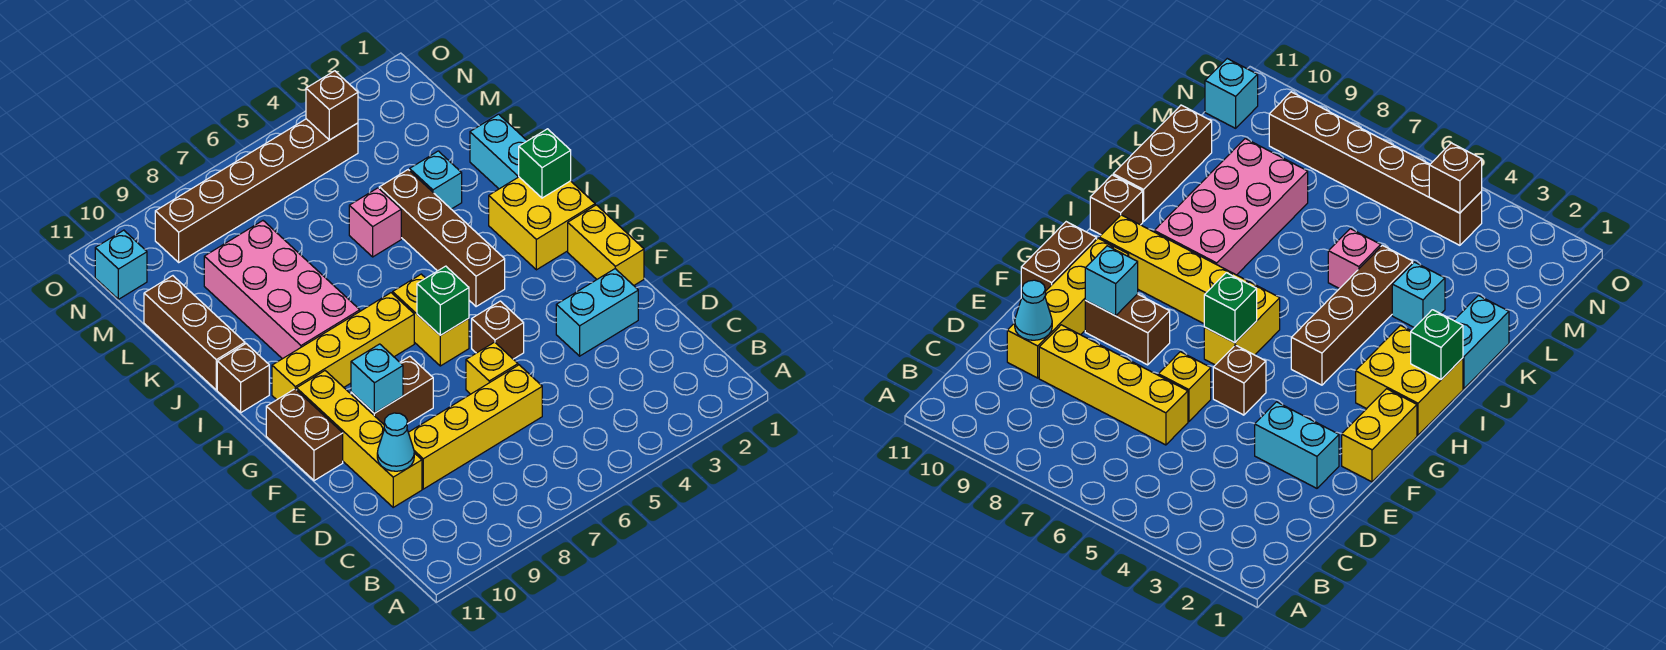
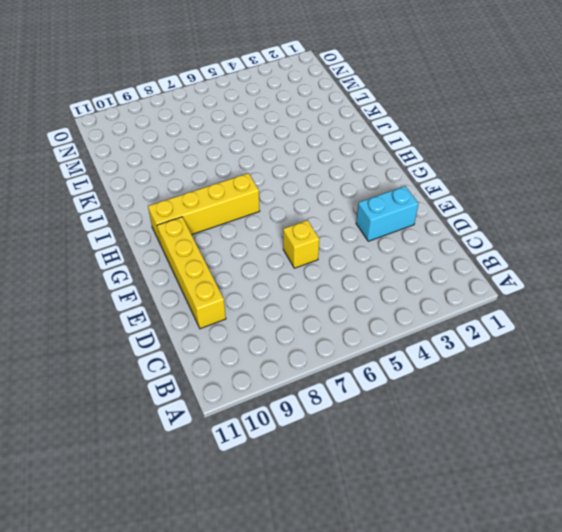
none -> yellow brick D6:D9 level 1
none -> yellow brick F1:G1 level 1
none -> brown brick F5 level 1

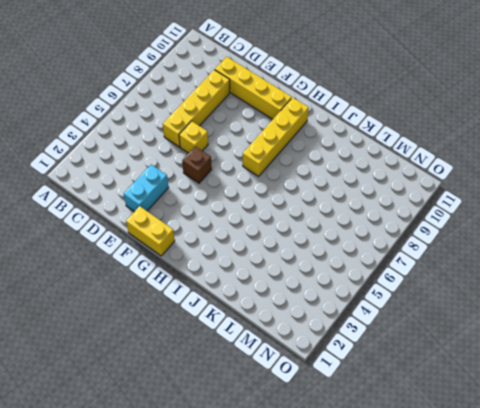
none -> brown brick F8:F9 level 1
none -> brown brick F11:G11 level 1
none -> yellow brick G6:H6 level 1

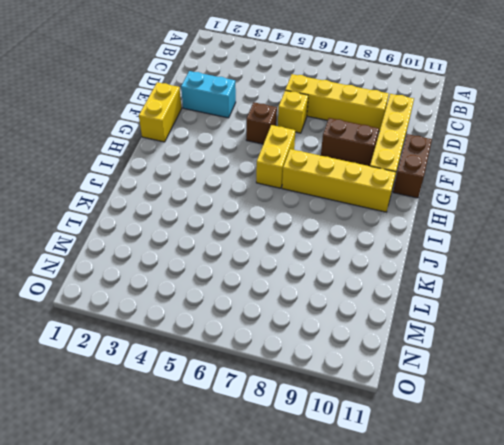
none -> yellow brick H1:I2 level 1
none -> brown brick H4:K4 level 1
none -> pink brick I8:L9 level 1

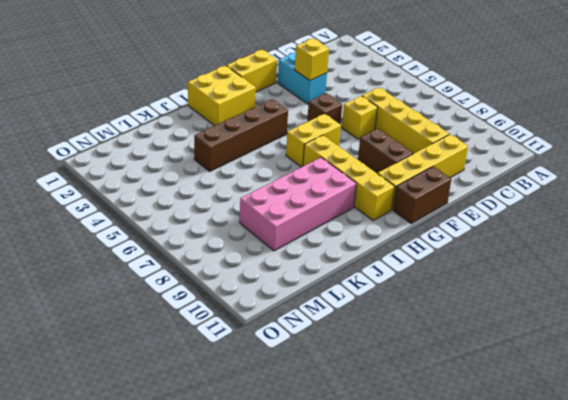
yellow brick E3 level 2 -> none
none -> brown brick I11 level 1
none -> cyan brick J1:K1 level 1
none -> brown brick J11:L11 level 1

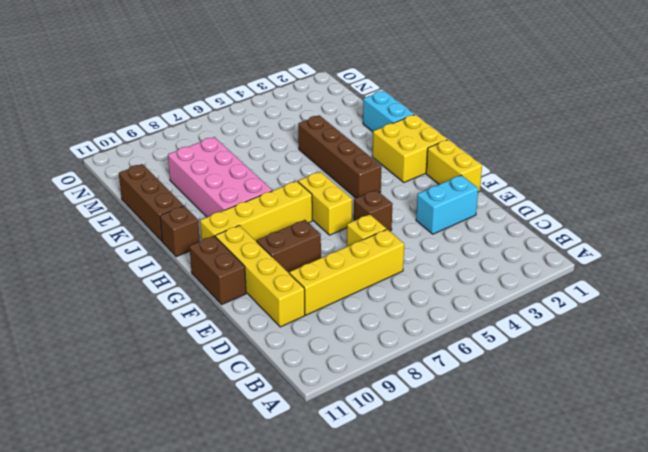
none -> cyan brick K3 level 1
none -> pink brick K5 level 1
none -> brown brick N4:N9 level 1

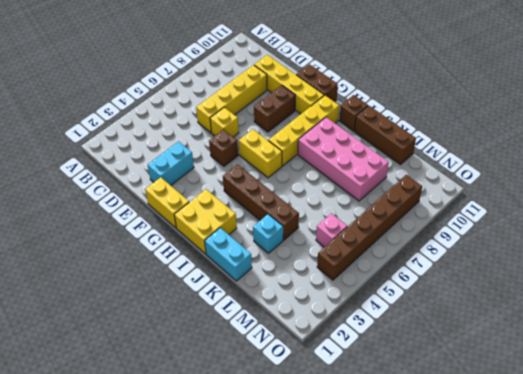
pink brick M5 level 1 -> pink brick K5 level 1
none -> cyan brick N11 level 1
none -> cyan cone D10 level 2
none -> cyan brick F9 level 2

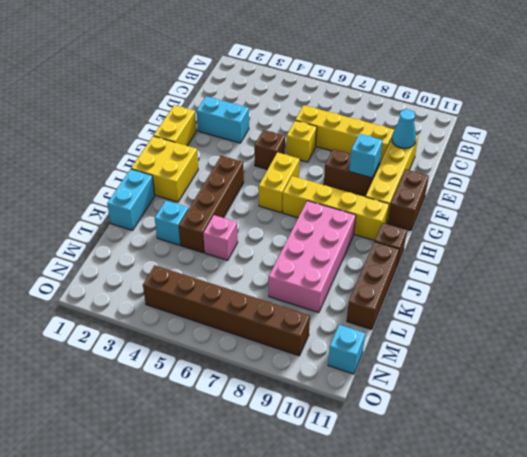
none -> green brick G6 level 2
none -> green brick I1 level 2
none -> brown brick N4 level 2

